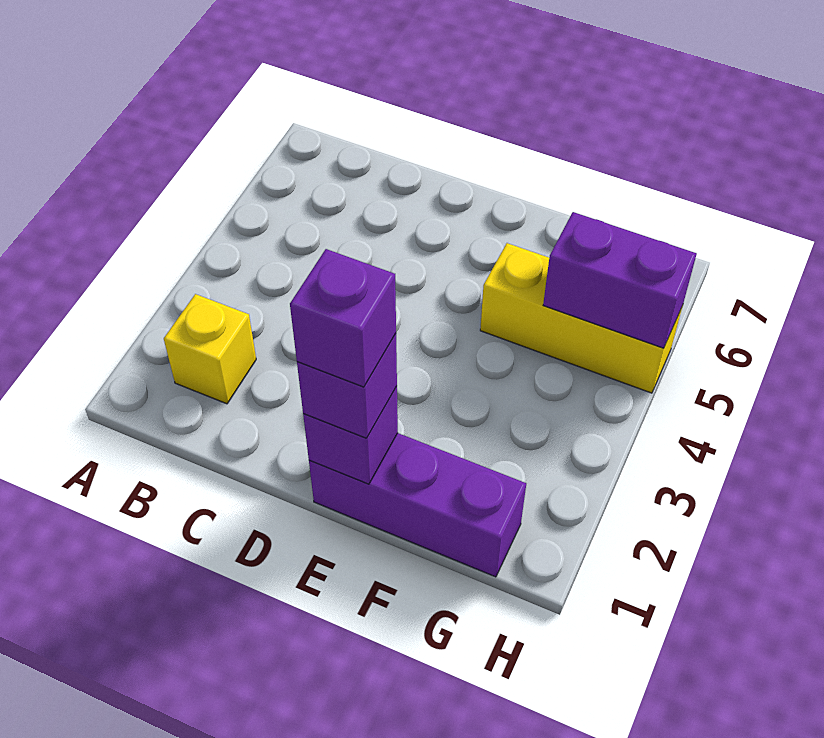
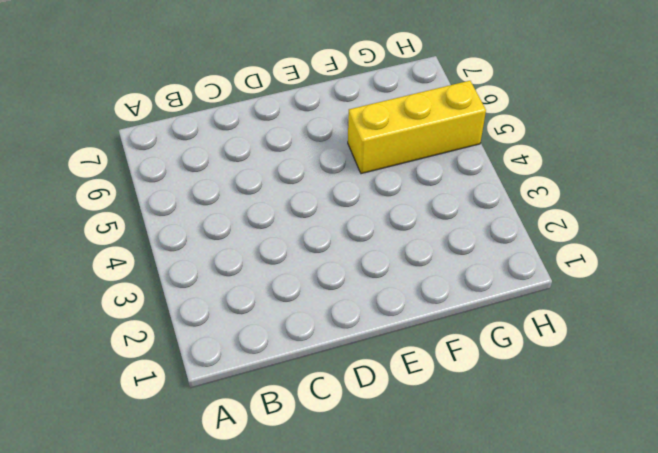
none -> yellow brick B2 level 1
none -> purple brick E1:G1 level 1

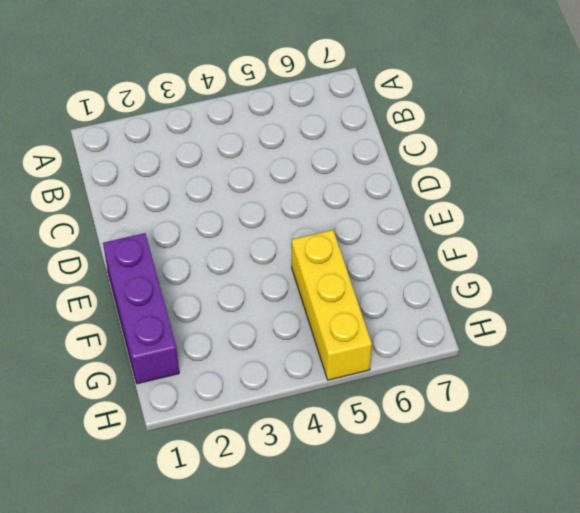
none -> yellow brick B2 level 1
none -> purple brick E1 level 2

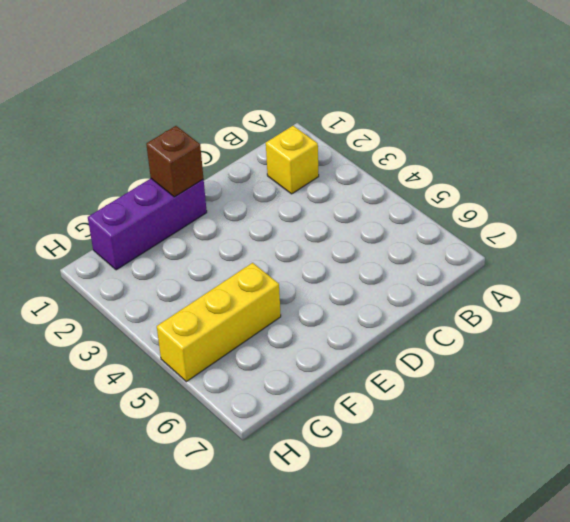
brown brick E1 level 2 -> purple brick E1 level 2
none -> purple brick G5:H5 level 2
none -> purple brick E1 level 3

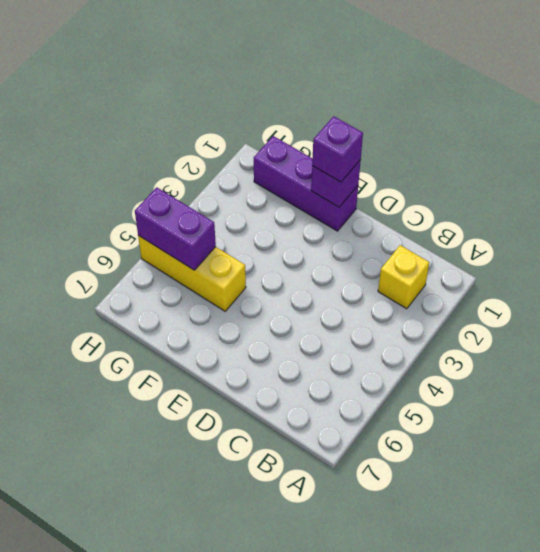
none -> purple brick E1 level 4

